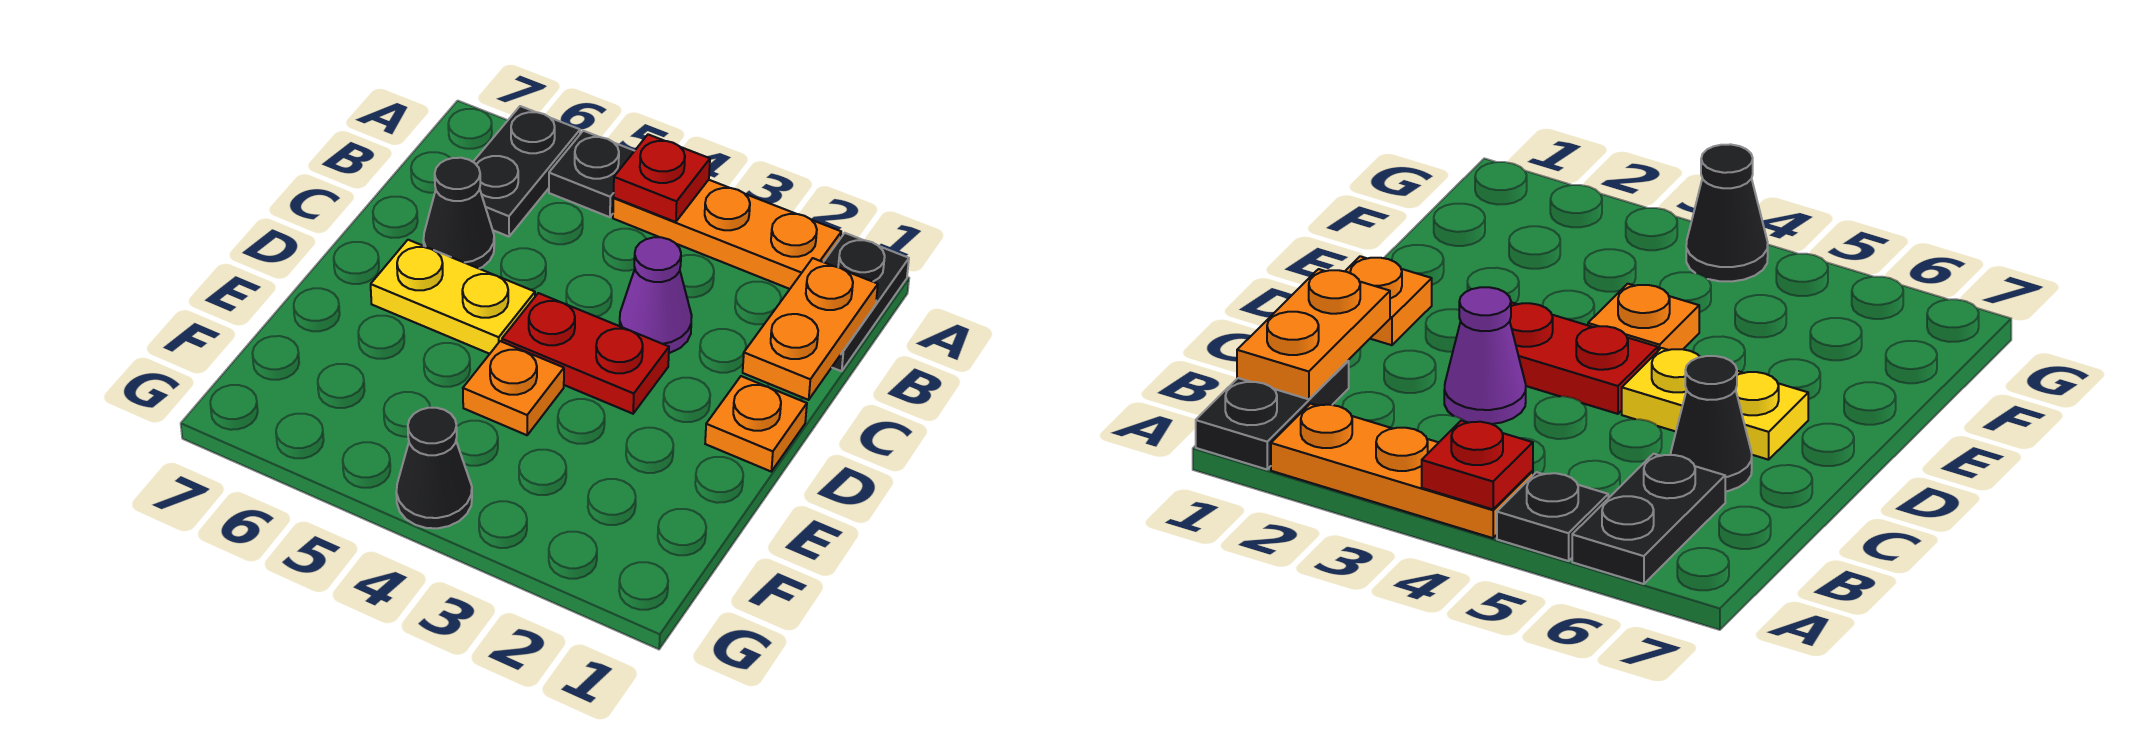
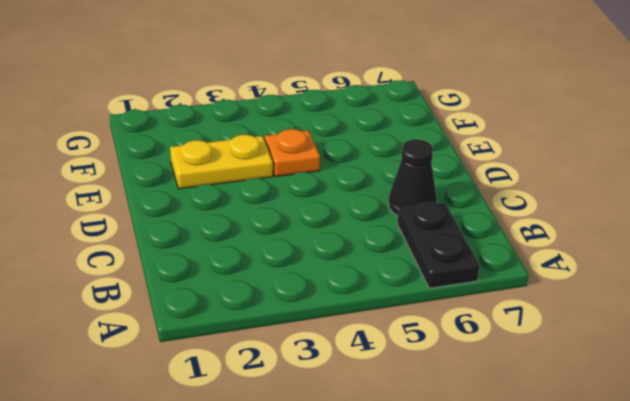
yellow plate E2:E3 level 1 -> yellow plate D5:D6 level 1
none -> black plate A1:B1 level 1
none -> orange plate A2:A4 level 1
none -> black plate A5 level 1

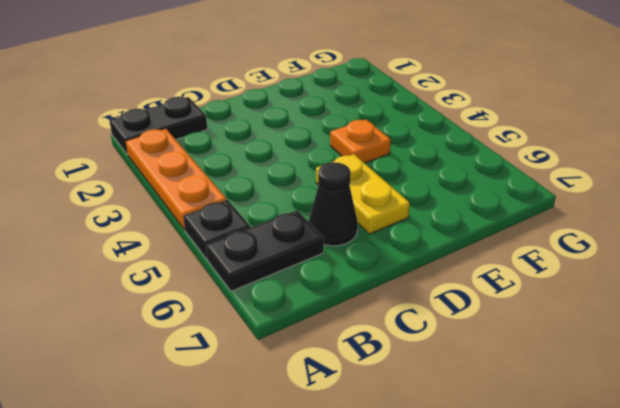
none -> purple cone C3 level 1
none -> orange plate D1 level 1
none -> red plate D3:D4 level 1

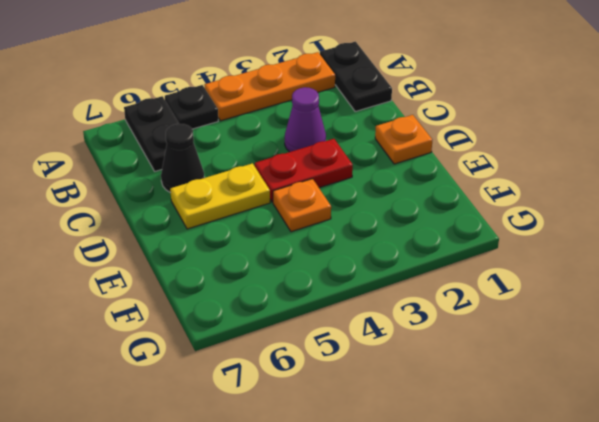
none -> black cone G4 level 1
none -> red plate A4 level 2
none -> orange plate B1:C1 level 2

